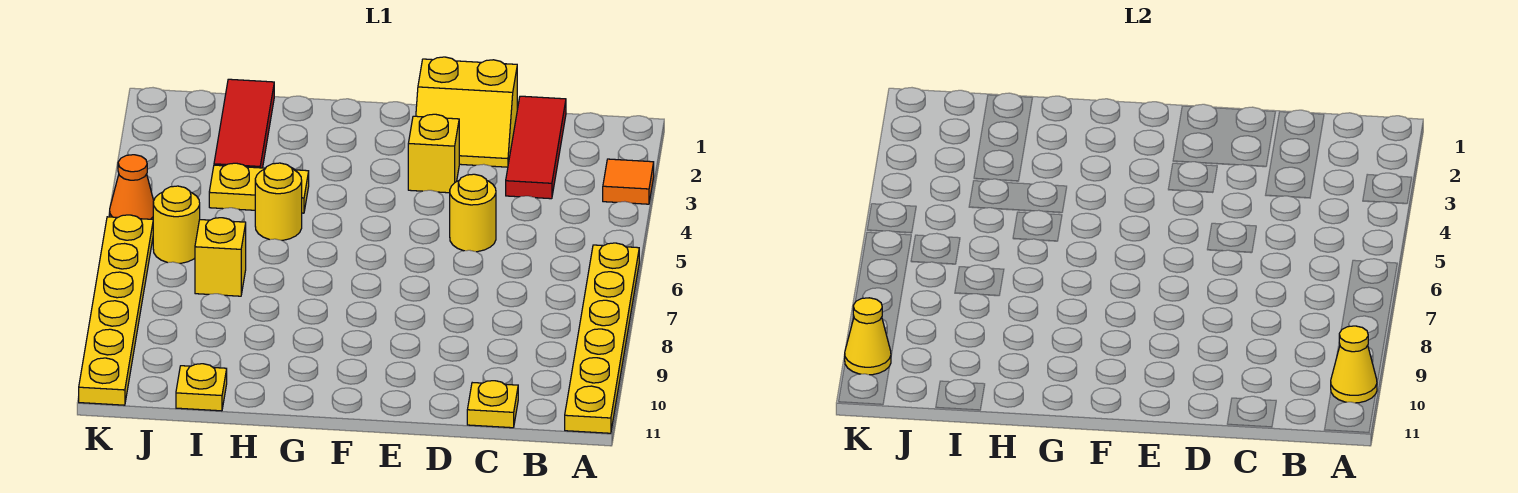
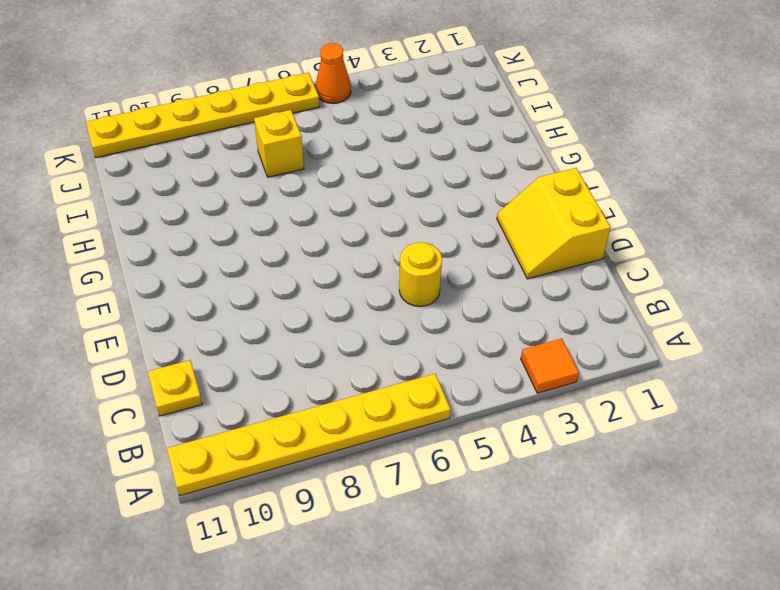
none -> red tile C1:C3 level 1
none -> yellow brick E3 level 1
none -> yellow plate H4:I4 level 1

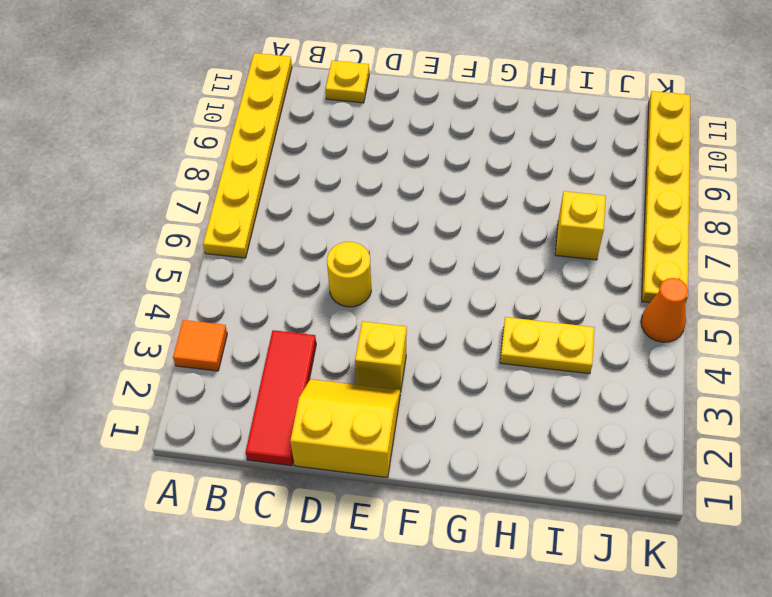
none -> yellow round brick H5 level 1
none -> red tile I1:I3 level 1
none -> yellow plate I11 level 1

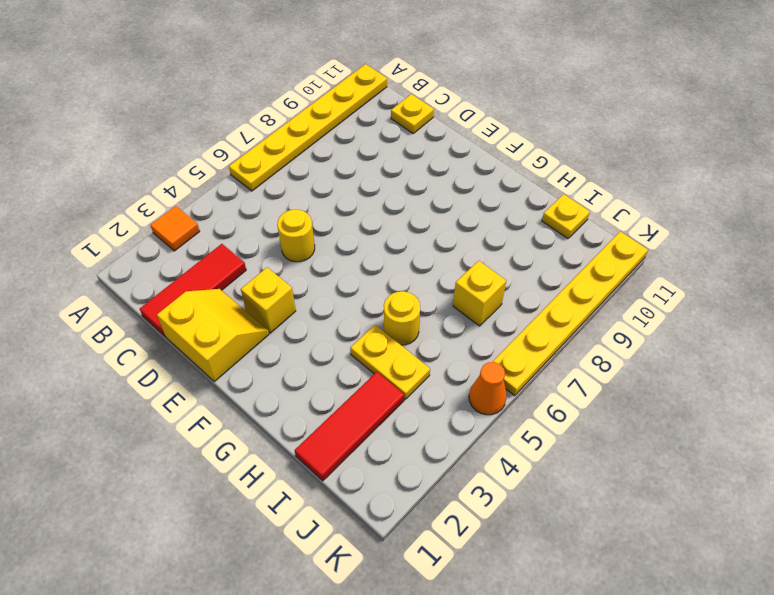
none -> yellow round brick J6 level 1
none -> yellow cone A10 level 2
none -> yellow cone K10 level 2

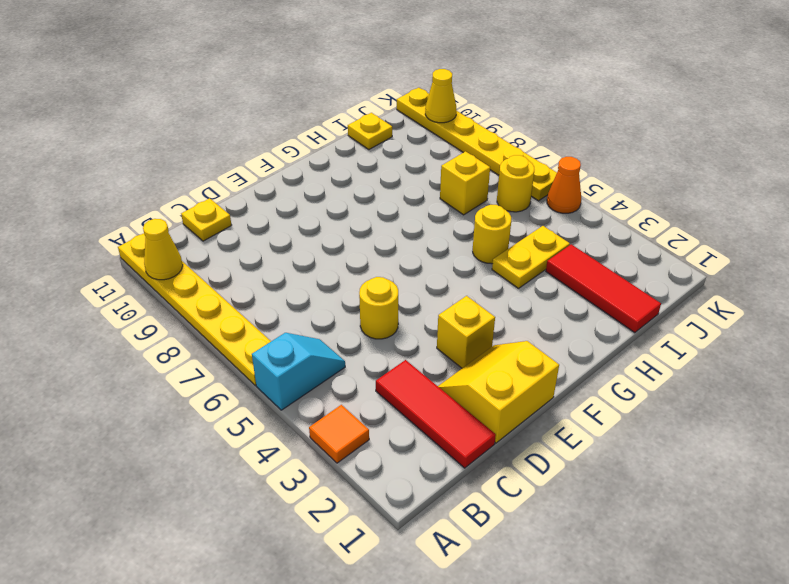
cyan slope A5:B5 level 1 top A -> none

